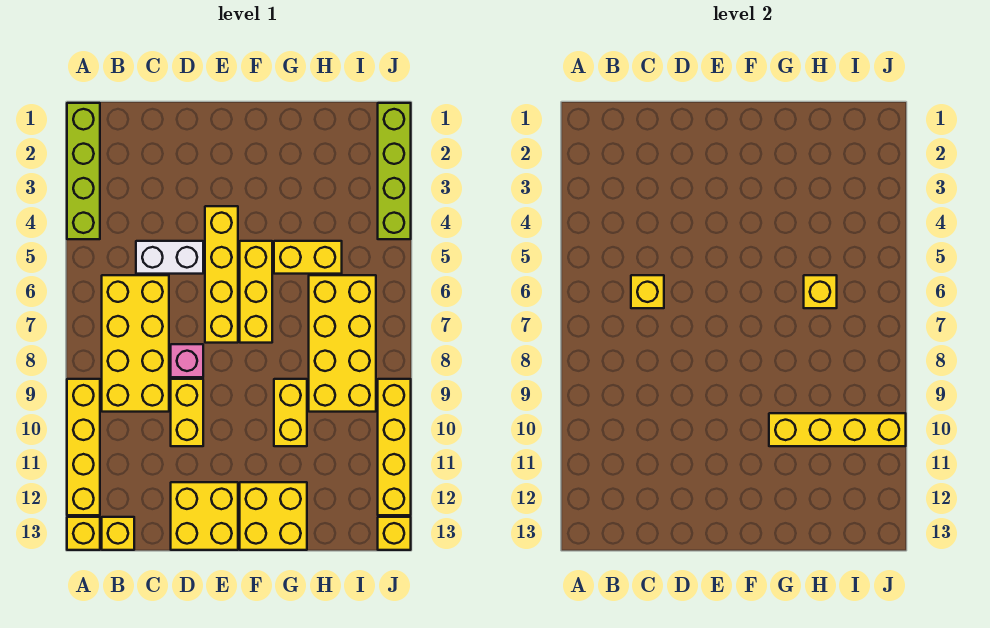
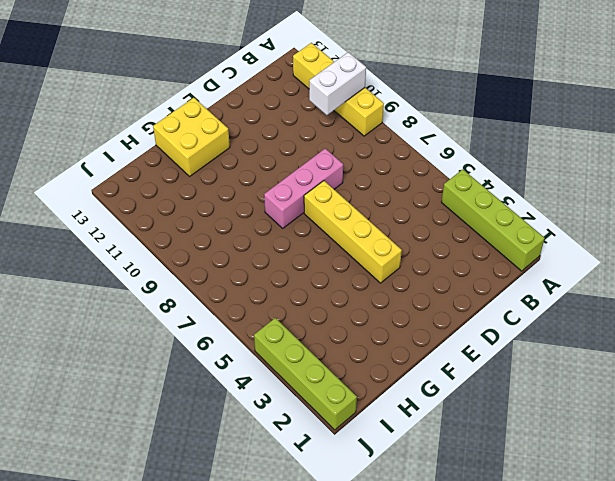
white brick A10:B10 level 2 -> white brick C5:D5 level 1
pink brick D8:F8 level 1 -> pink brick D8 level 1
none -> yellow brick A13 level 1
none -> yellow brick B6:C9 level 1
none -> yellow brick B13 level 1

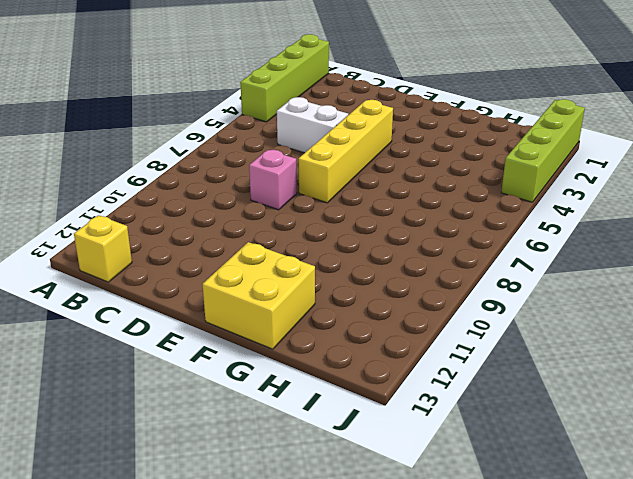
none -> yellow brick A9:A12 level 1
none -> yellow brick A13 level 1
none -> yellow brick B6:C9 level 1

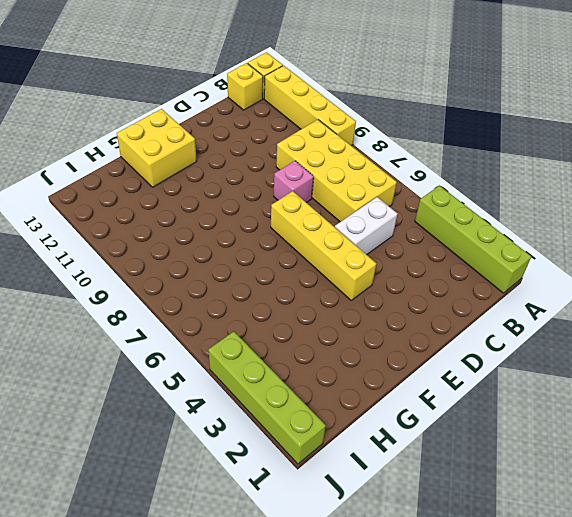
none -> yellow brick D9:D10 level 1
none -> yellow brick D12:E13 level 1
none -> yellow brick F5:F7 level 1

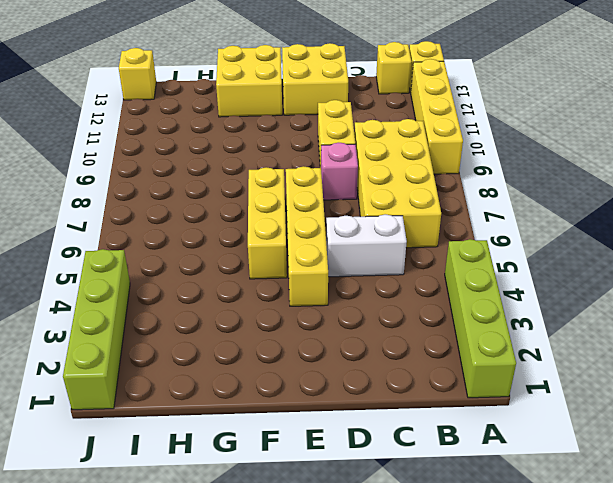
none -> yellow brick G5:H5 level 1
none -> yellow brick G9:G10 level 1
none -> yellow brick H6:I9 level 1

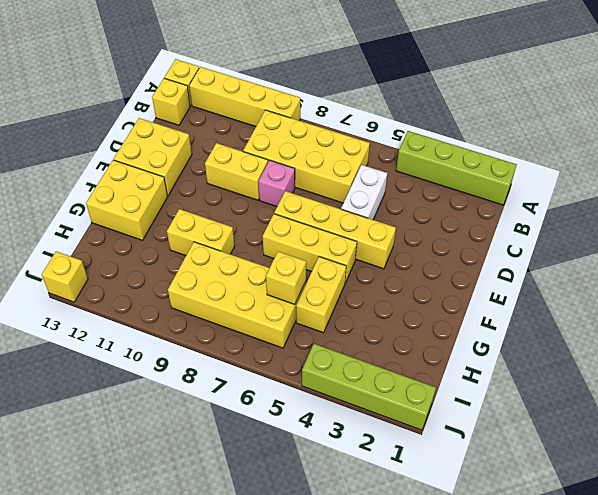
none -> yellow brick J9:J12 level 1
none -> yellow brick C6 level 2
none -> yellow brick G10:J10 level 2

